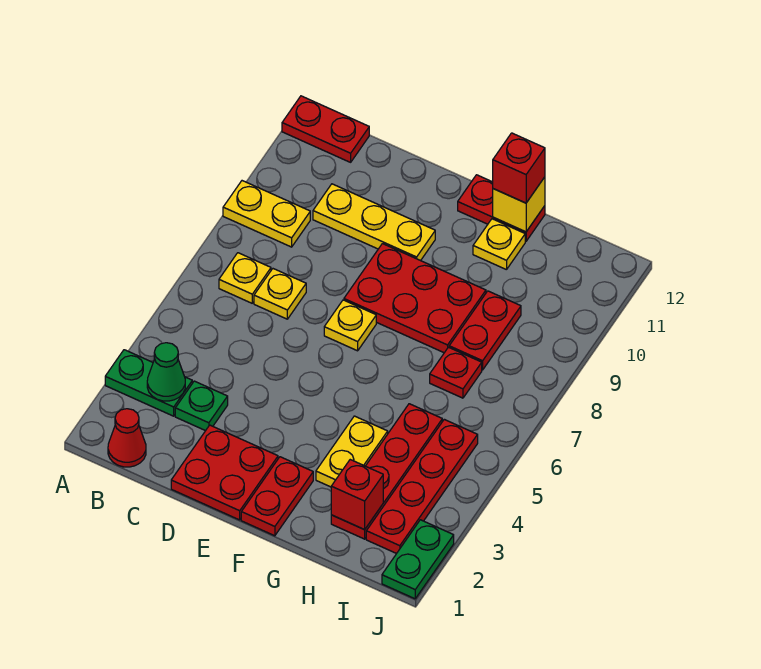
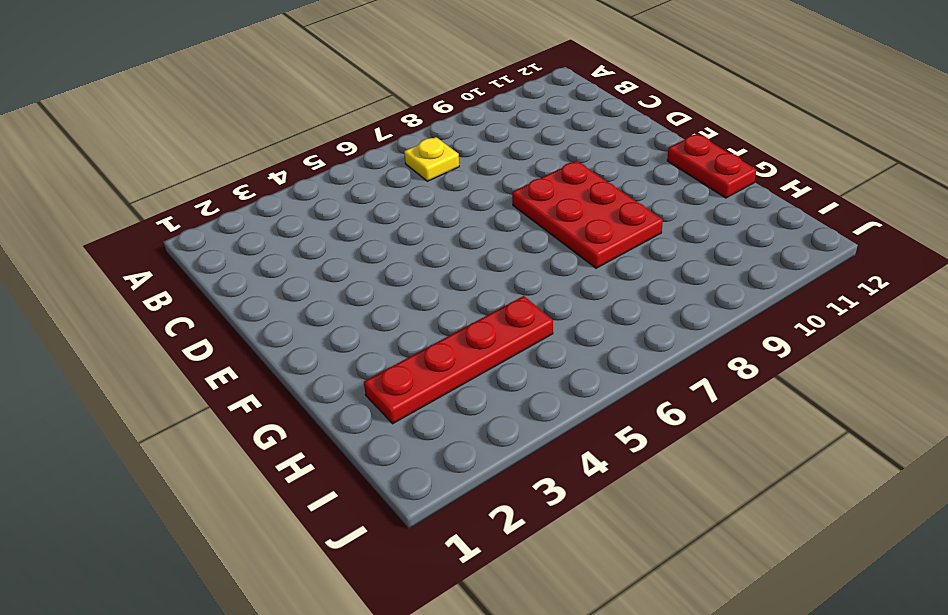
none -> green plate A3:B3 level 1
none -> yellow plate A9:B9 level 1
none -> red plate A12:B12 level 1

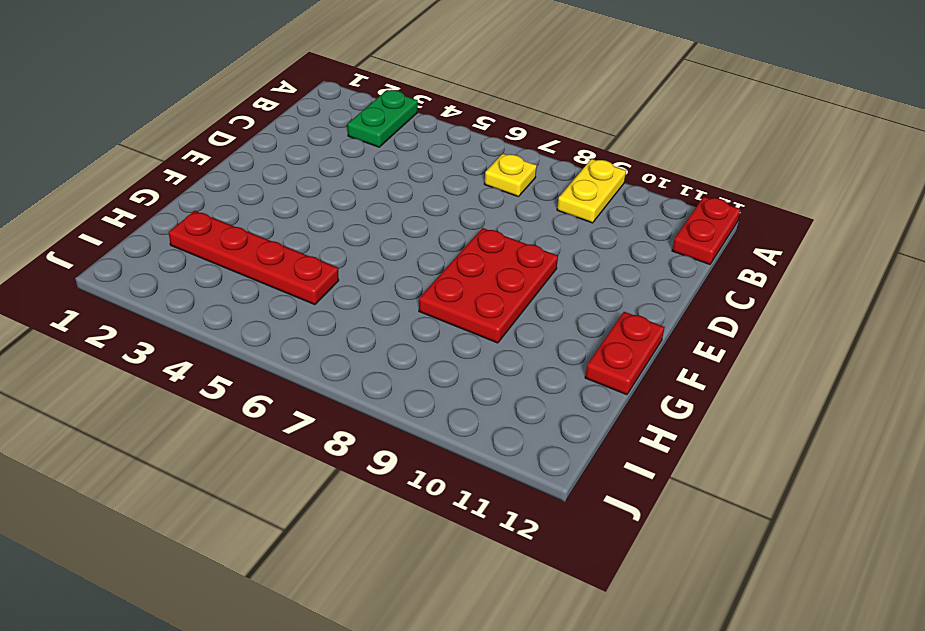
none -> red cone B1 level 1
none -> green plate C3 level 1
none -> yellow plate C7 level 1

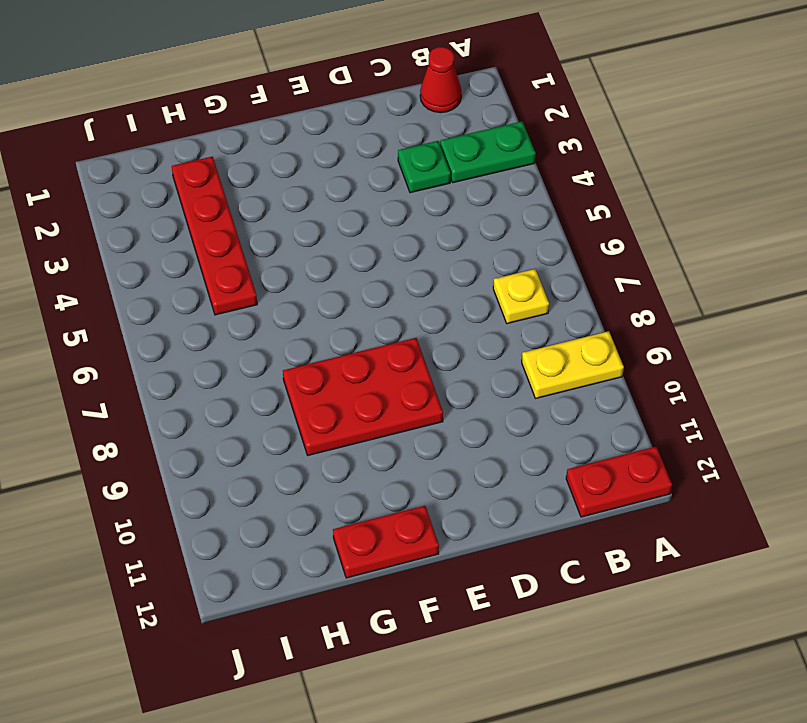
none -> yellow plate C7 level 1
none -> yellow plate C10:E10 level 1
none -> red plate D1:E2 level 1

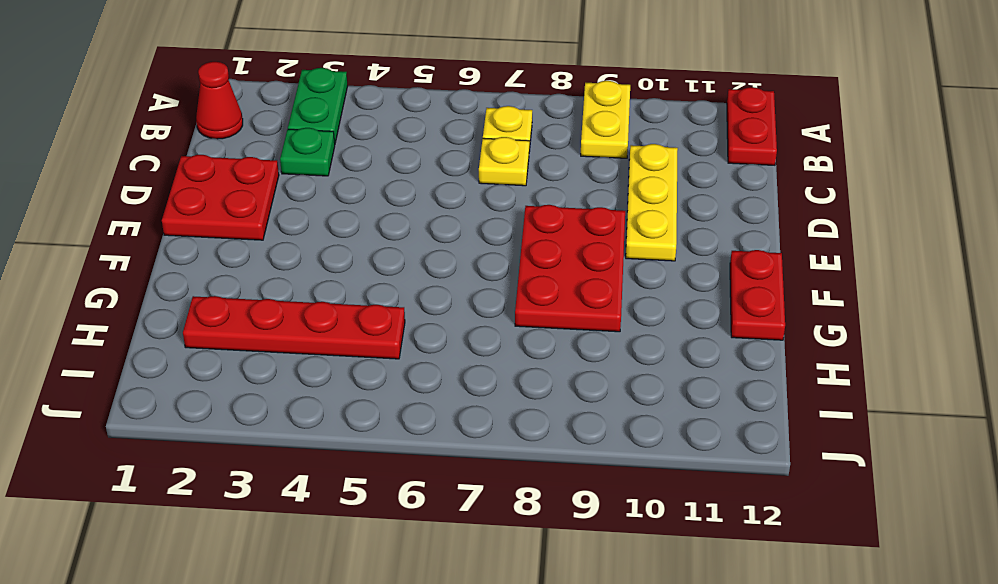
none -> yellow plate E7 level 1
none -> red plate F1:F2 level 1
none -> yellow plate G3:G4 level 1

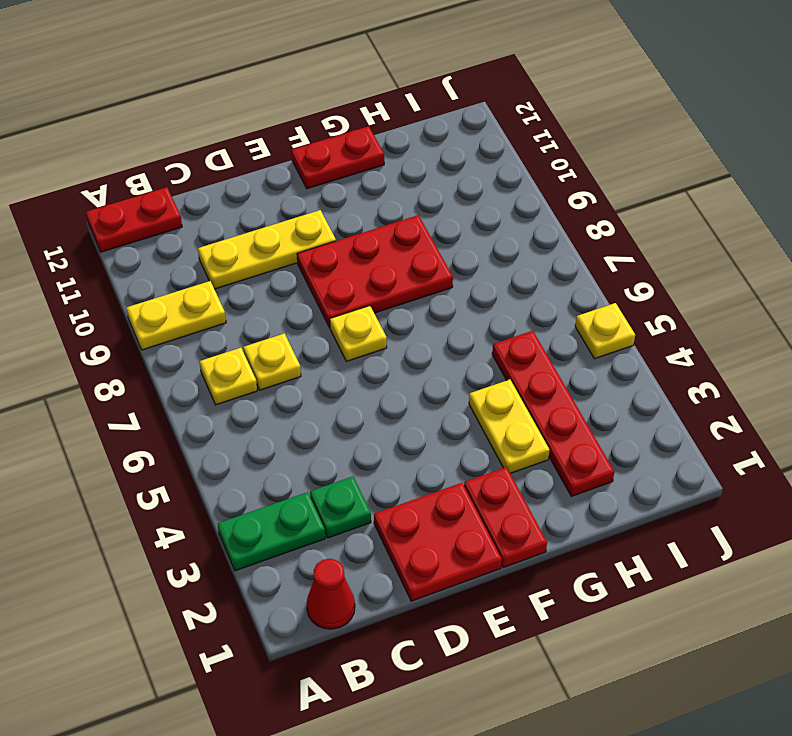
yellow plate J5 level 1 -> yellow plate G11 level 1
none -> red plate H7 level 1
none -> red plate H8:H9 level 1
none -> red plate I2:I5 level 1

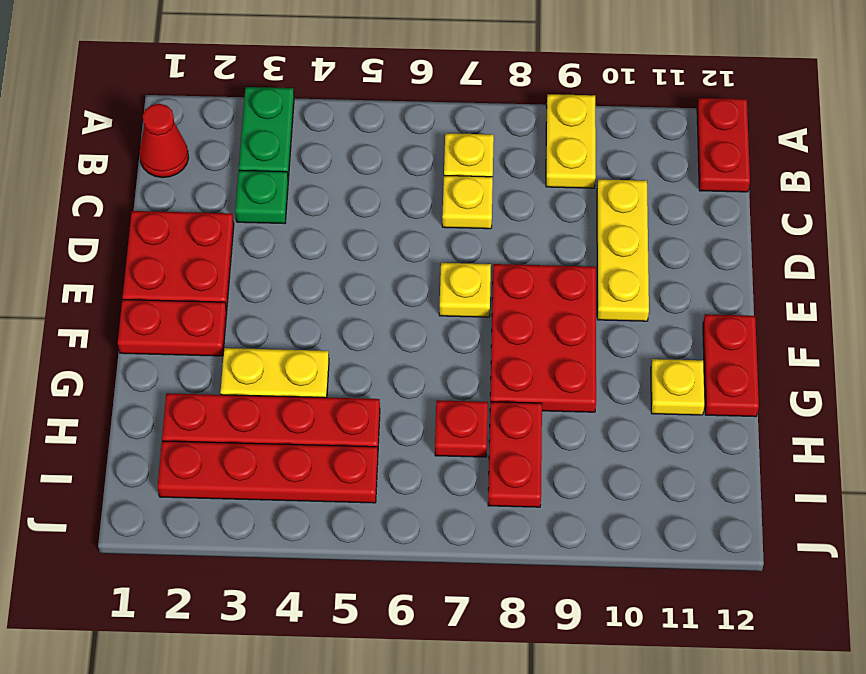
red plate H8:I8 level 1 -> red plate H8:H9 level 1
none -> green plate J1:J2 level 1
none -> green cone B3 level 2
none -> yellow brick G12 level 2

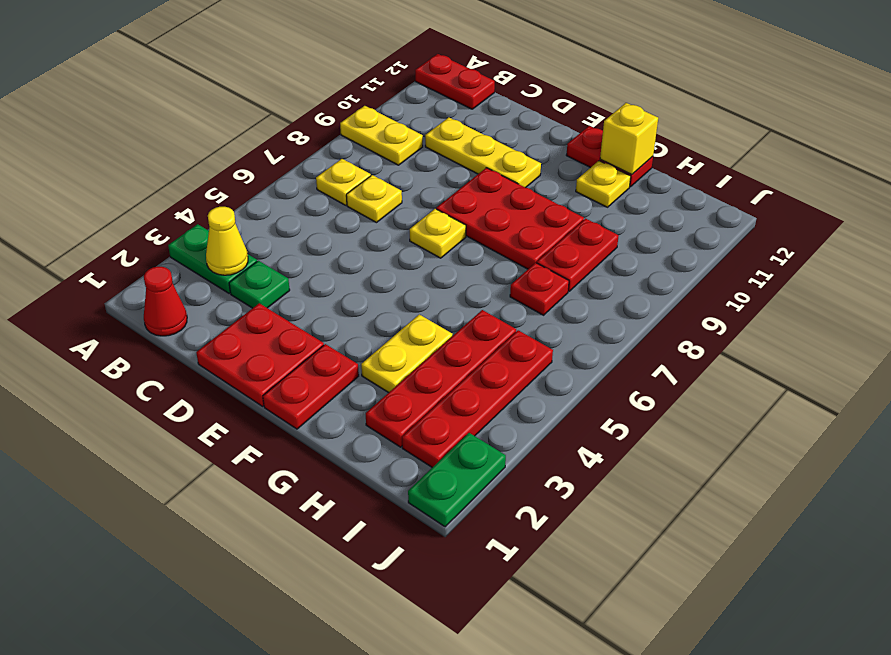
yellow cone B3 level 2 -> green cone B3 level 2
none -> red brick H2 level 2
none -> red brick G12 level 3

